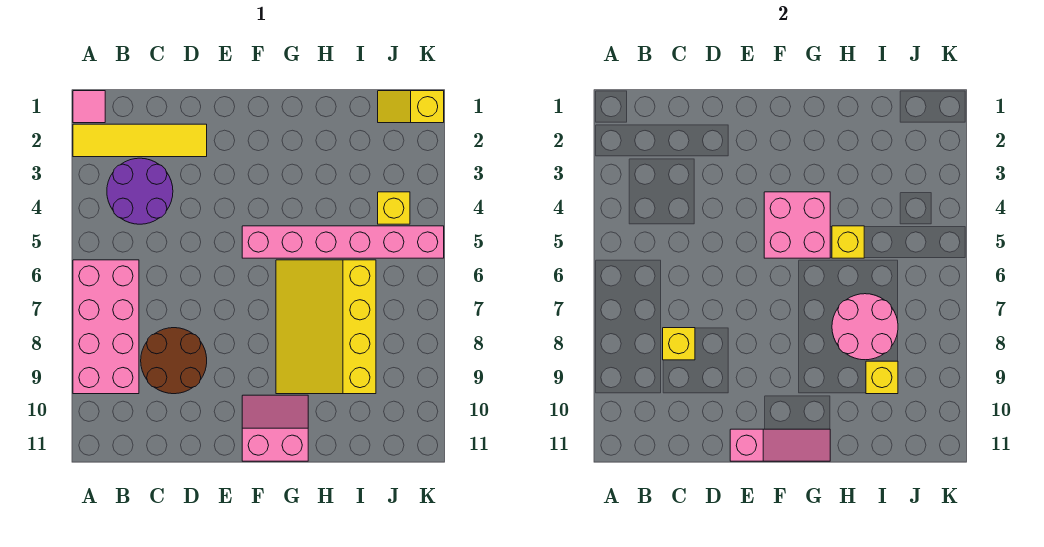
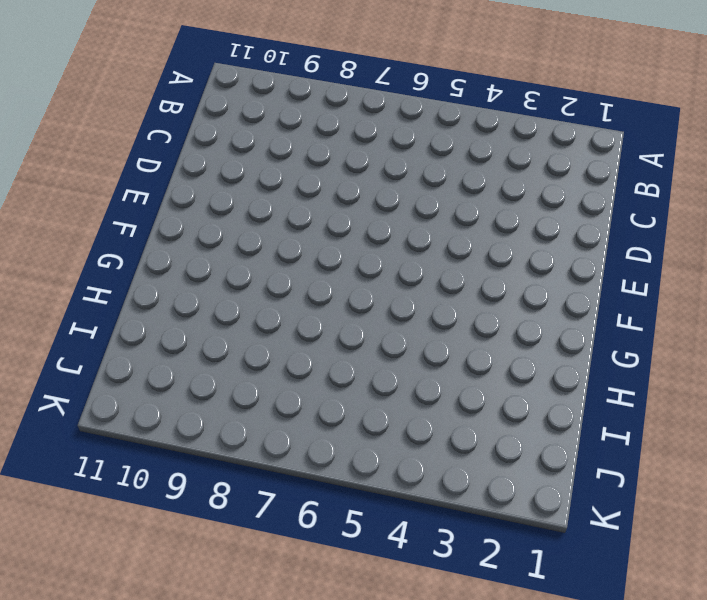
none -> pink tile A1 level 1
none -> yellow tile A2:D2 level 1
none -> pink brick A6:B9 level 1

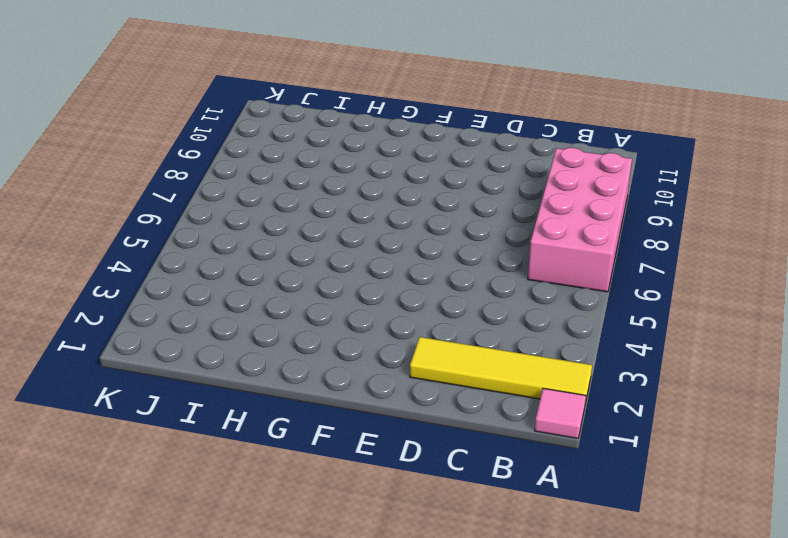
none -> purple round brick B3:C4 level 1
none -> brown round brick C8:D9 level 1
none -> pink brick F5:K5 level 1

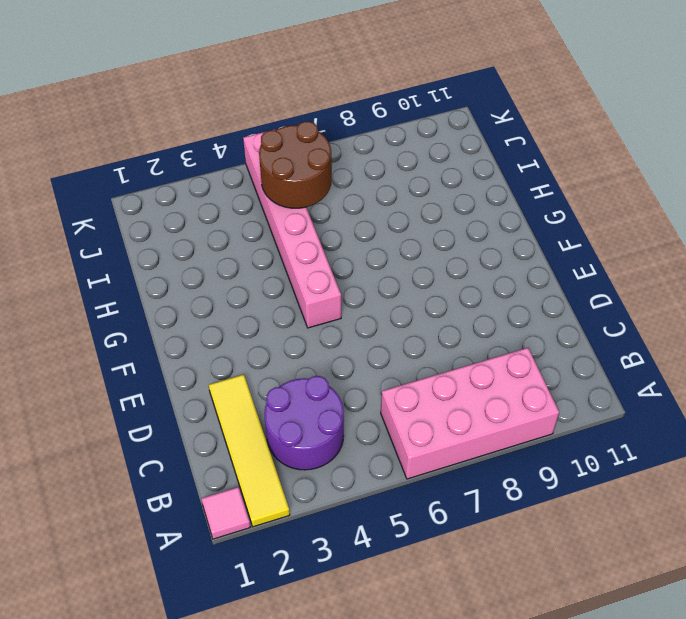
brown round brick I5:J6 level 2 -> brown round brick C8:D9 level 1
none -> pink slope F10:G11 level 1 top 11
none -> yellow slope G6:I9 level 1 top I
none -> yellow slope J1:K1 level 1 top K

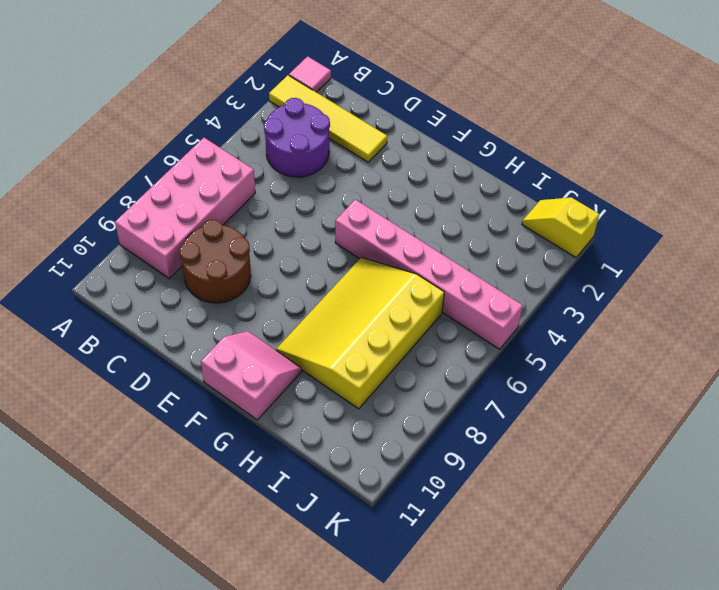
none -> yellow brick J4 level 1
none -> yellow brick C8 level 2
none -> pink slope E11:G11 level 2 top E

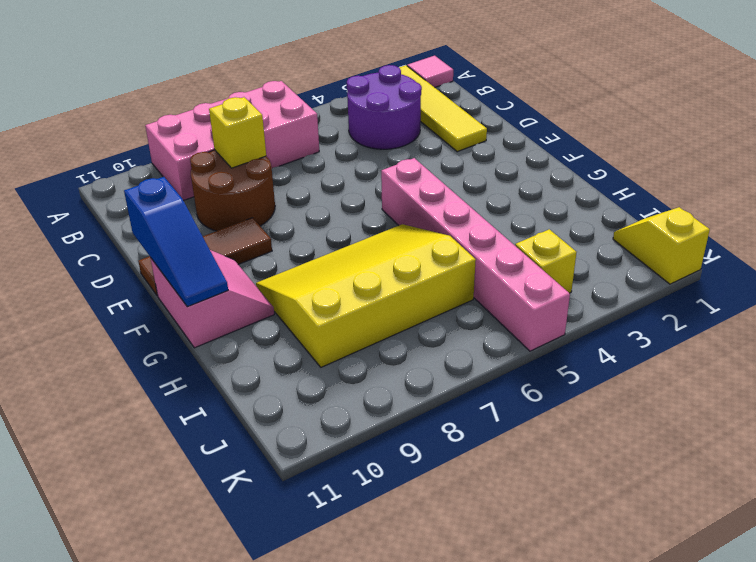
brown tile E9:E11 level 1 -> none
blue slope E11:G11 level 2 top E -> pink slope E11:G11 level 2 top E
none -> pink brick F4:G5 level 2
none -> yellow brick H5 level 2
none -> pink round brick H7:I8 level 2

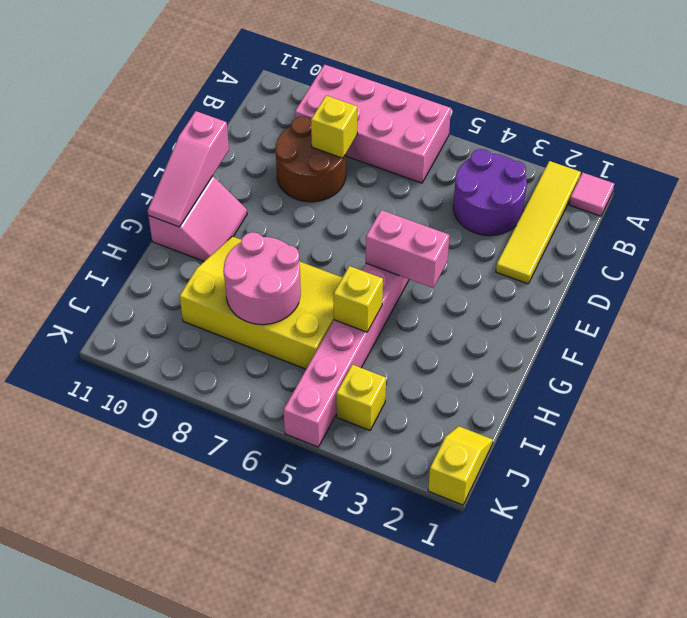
pink brick F4:F5 level 2 -> pink brick F4:G5 level 2
none -> yellow brick I9 level 2

